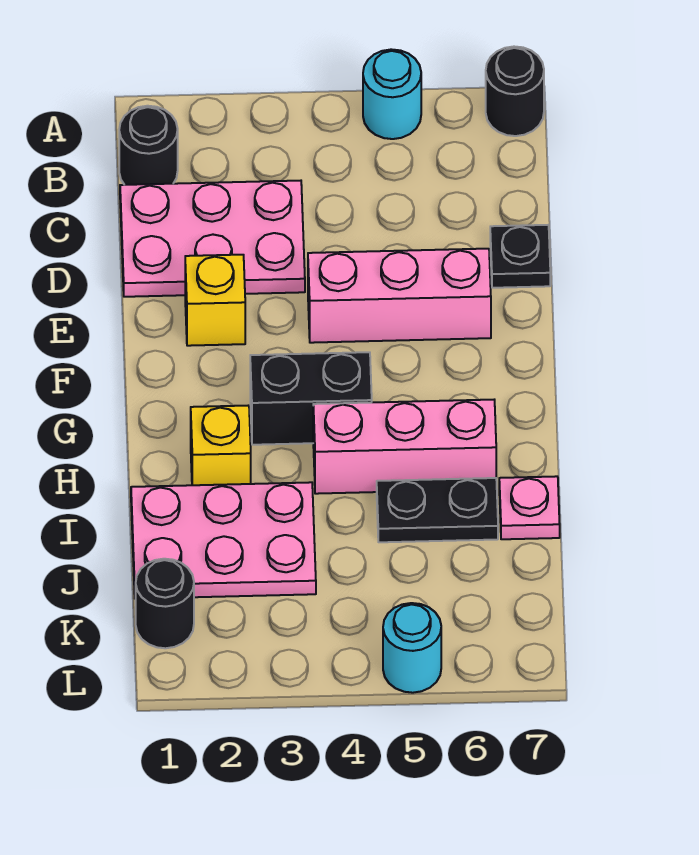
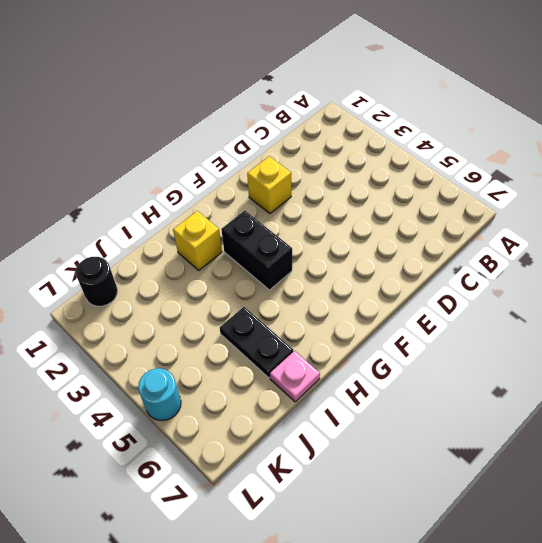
none -> cyan round brick A5 level 1
none -> black round brick A7 level 1
none -> black round brick B1 level 1

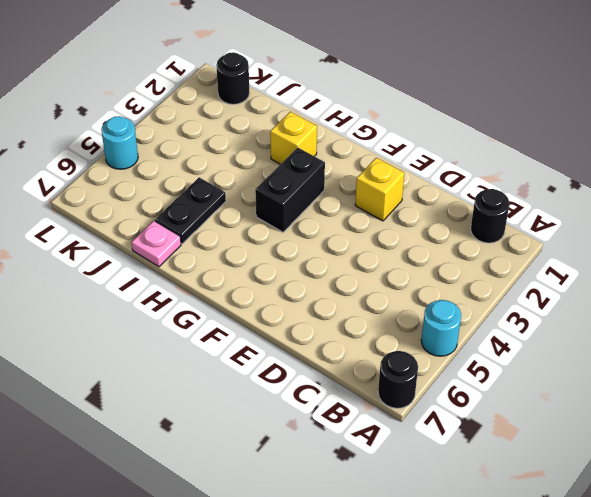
none -> pink plate C1:D3 level 1
none -> black plate D7 level 1
none -> pink brick E4:E6 level 1

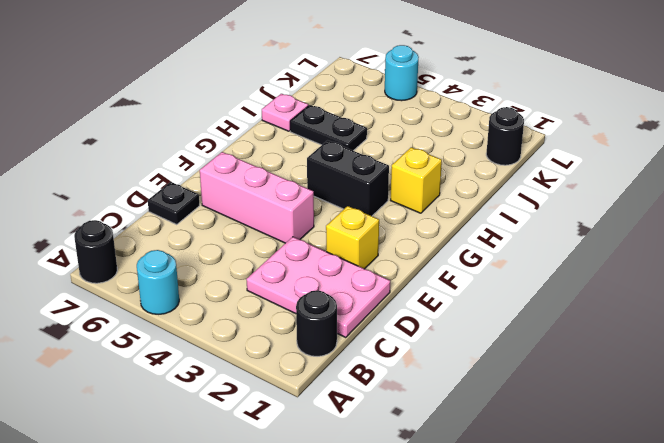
none -> pink brick H4:H6 level 1
none -> pink plate I1:J3 level 1

